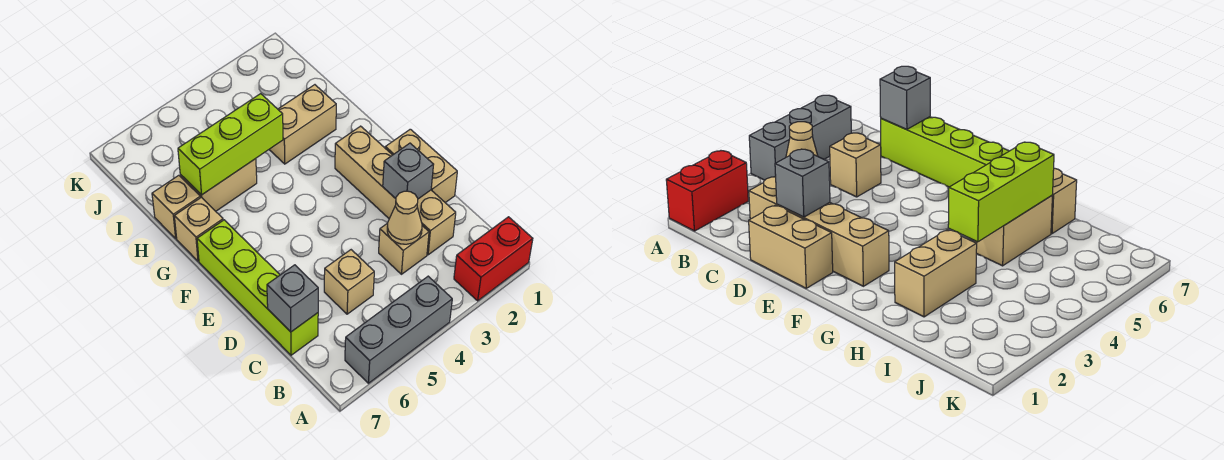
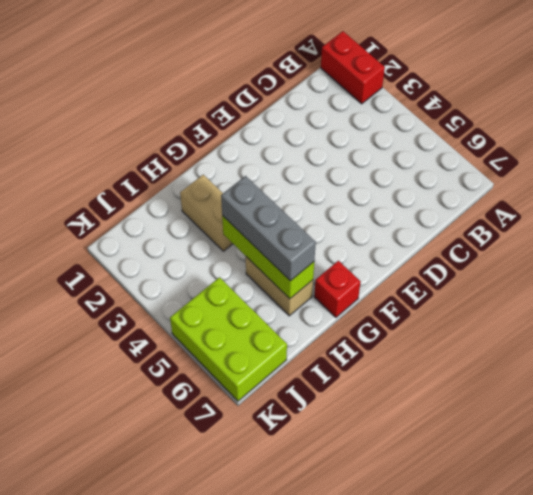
red brick G7 level 1 -> tan brick G7 level 1
grey brick H4:H6 level 3 -> grey brick A4:A6 level 1
lime brick J5:K7 level 1 -> none
none -> tan brick C2:F2 level 1
none -> tan brick C3 level 1
none -> tan brick C5 level 1

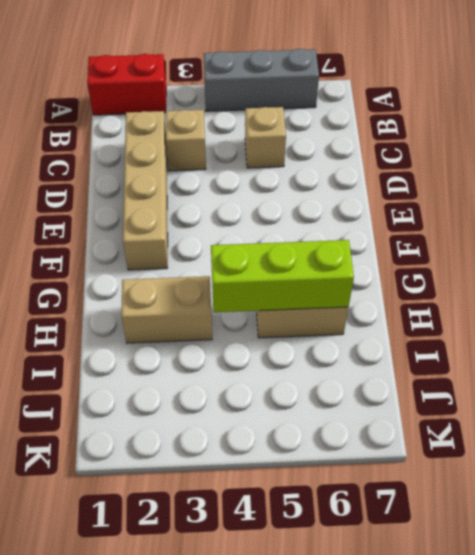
none -> lime brick C7:F7 level 1
none -> tan brick D1:E1 level 1
none -> tan brick G7 level 1

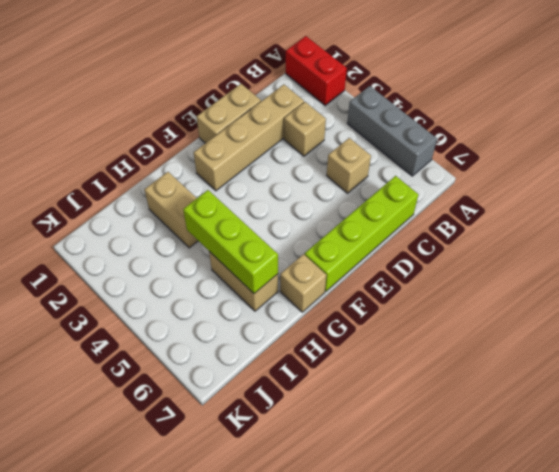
none -> tan brick H7 level 1
none -> tan cone C3 level 2
none -> grey brick C7 level 2

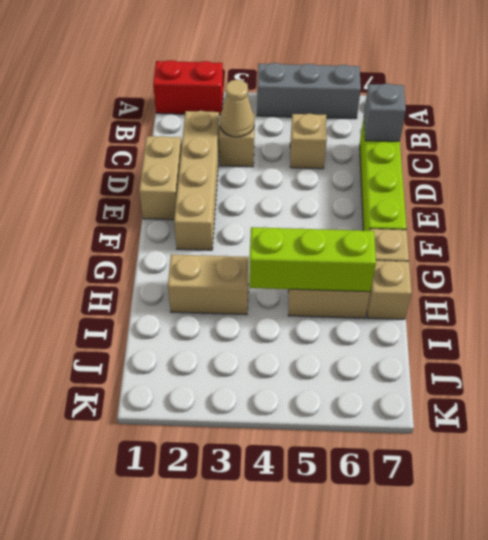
none -> grey brick D2 level 2

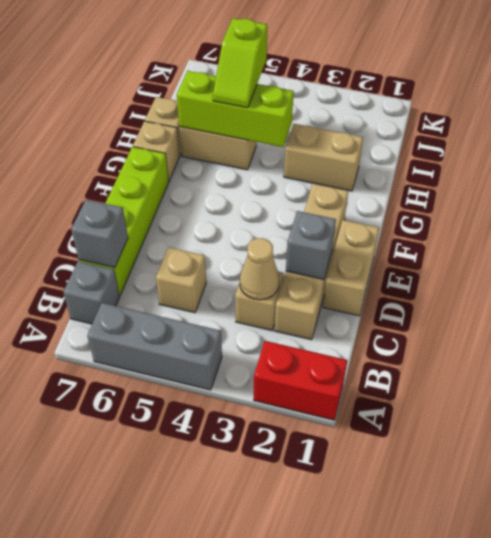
grey brick B7 level 1 -> none
lime slope H5:I5 level 3 top I -> none

